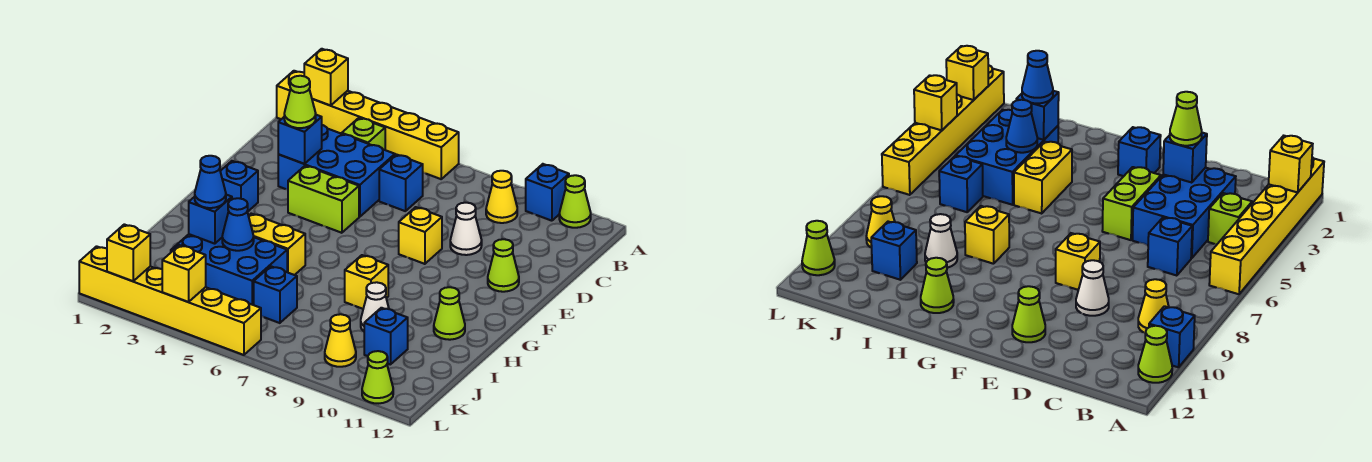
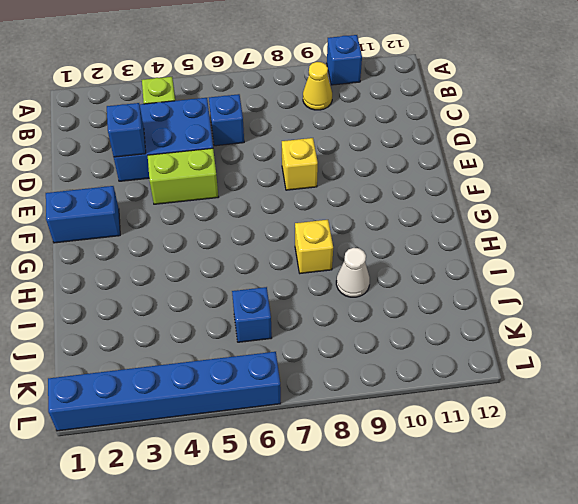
blue brick F1:F2 level 1 -> blue brick F2 level 1
blue brick L1:L6 level 1 -> yellow brick L1:L6 level 1
none -> yellow brick A1:A6 level 1
none -> lime cone A11 level 1
none -> white cone D9 level 1
none -> lime cone E11 level 1

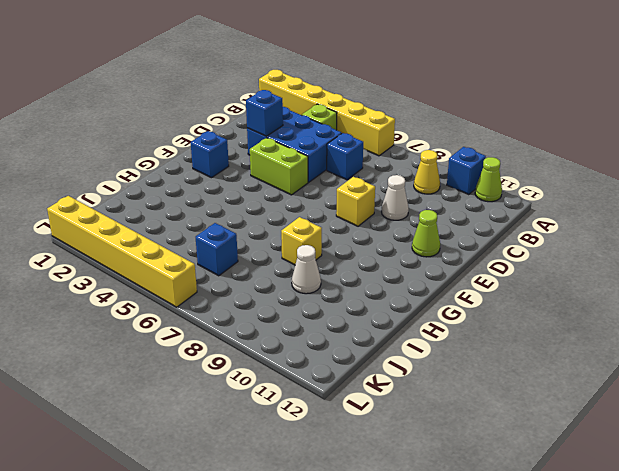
none -> yellow brick H4:H5 level 1
none -> lime cone H11 level 1
none -> blue brick I3:J5 level 1
none -> blue brick J10 level 1

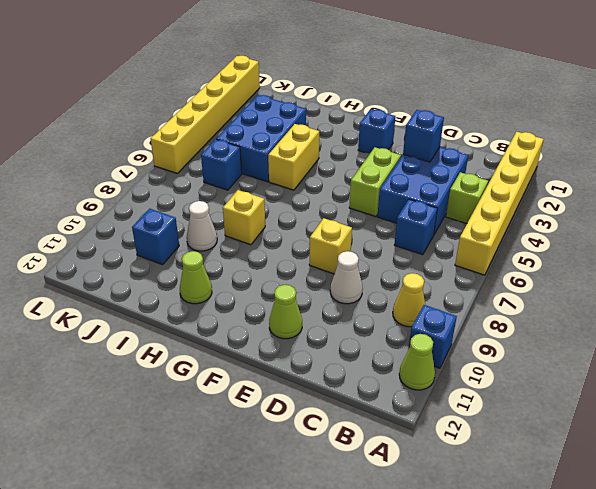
none -> yellow cone K9 level 1
none -> lime cone L11 level 1
none -> yellow brick A2 level 2
none -> blue brick I3 level 2

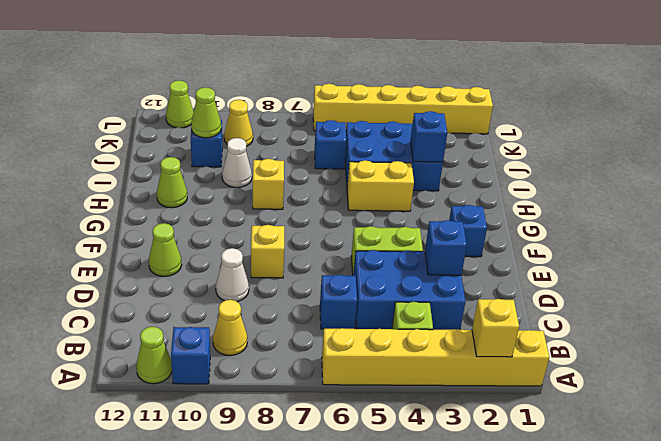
lime cone J10 level 2 -> lime cone D3 level 3
none -> blue cone I4 level 2
none -> yellow brick L2 level 2
none -> yellow brick L4 level 2
none -> blue cone I3 level 3

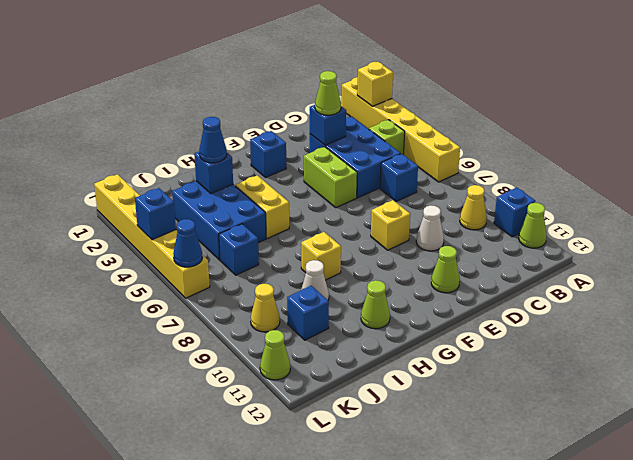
blue brick L4 level 2 -> yellow brick L4 level 2
blue cone L6 level 2 -> blue cone I4 level 2
none -> yellow brick L2 level 2

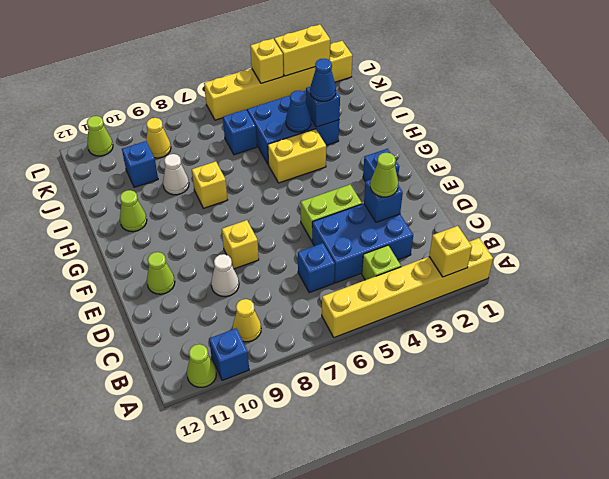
yellow brick L2:L3 level 2 -> yellow brick L2 level 2

